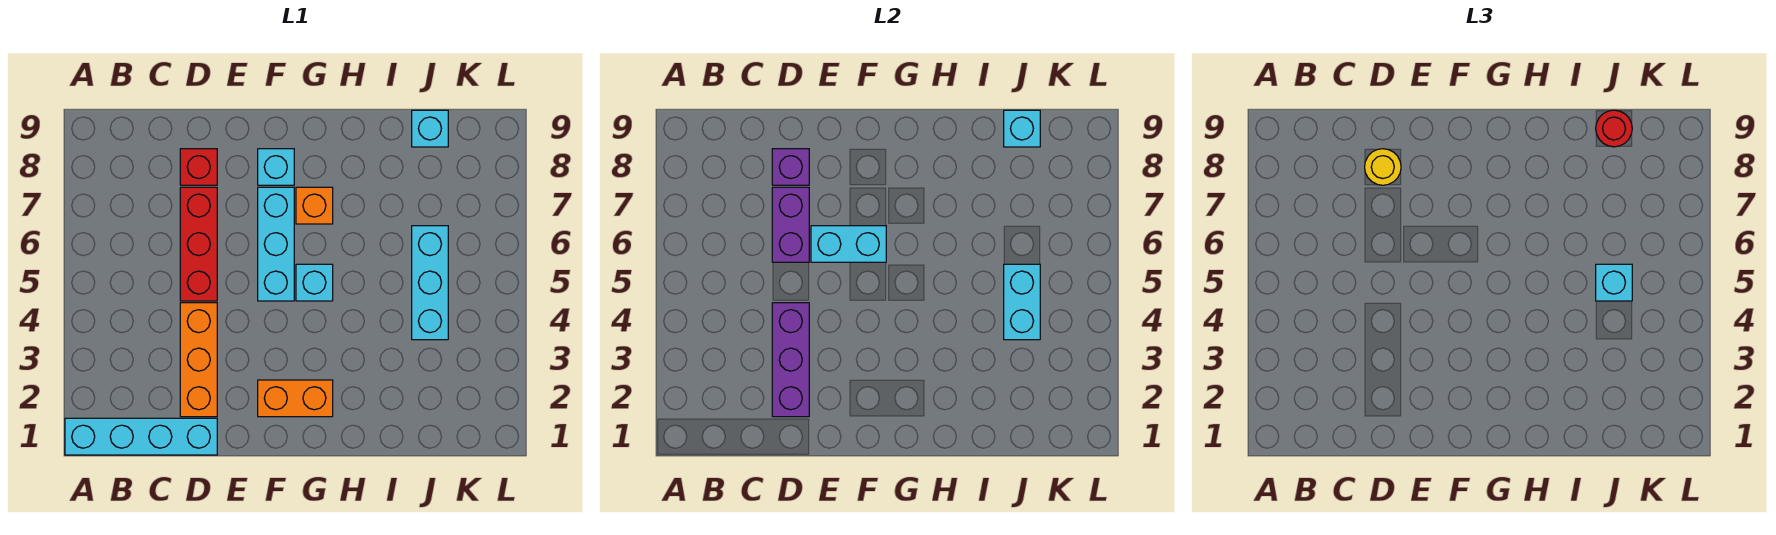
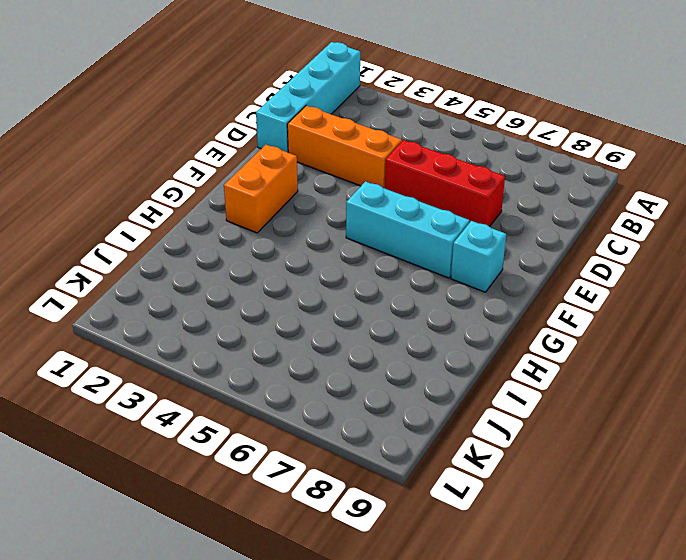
none -> red brick D8 level 1
none -> cyan brick G5 level 1
none -> orange brick G7 level 1

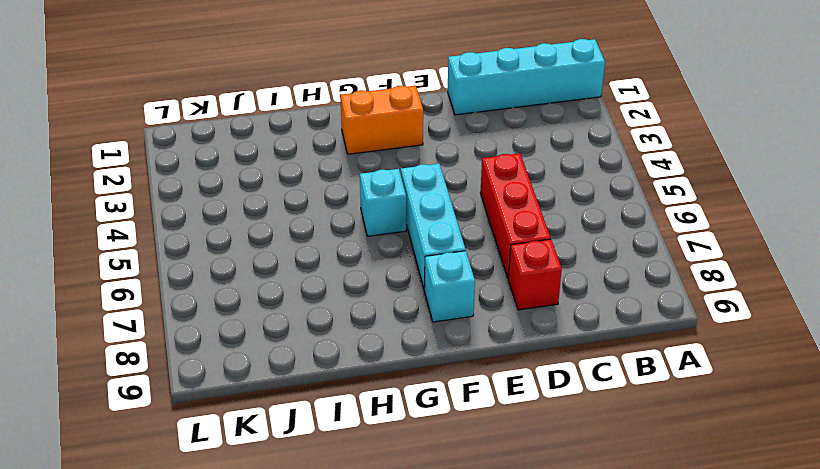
none -> orange brick D2:D4 level 1
none -> orange brick G7 level 1
none -> cyan brick J4:J6 level 1

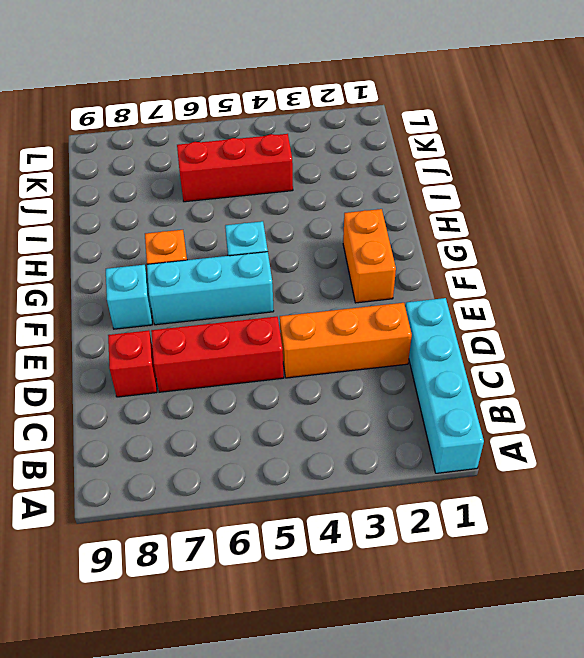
red brick J4:J6 level 1 -> cyan brick J4:J6 level 1
none -> cyan brick J9 level 1
none -> purple brick D2:D4 level 2
none -> purple brick D6:D7 level 2

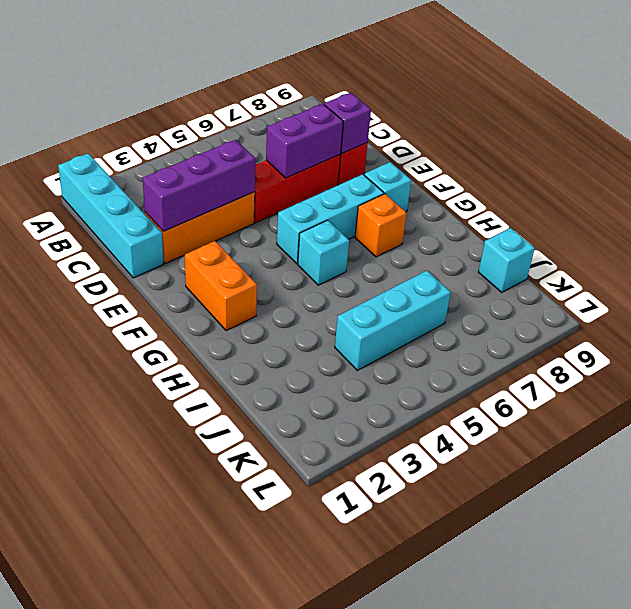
none -> cyan brick E6:F6 level 2
none -> cyan brick J4:J5 level 2
none -> cyan brick J9 level 2

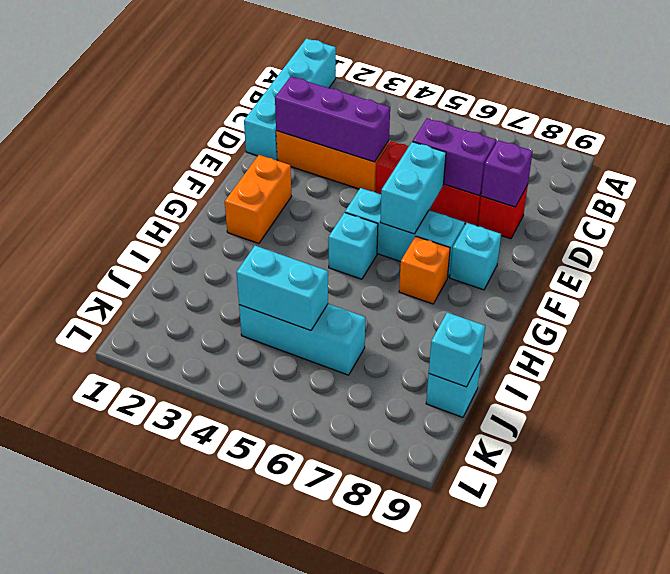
none -> yellow round brick D8 level 3
none -> cyan brick J5 level 3
none -> red round brick J9 level 3

